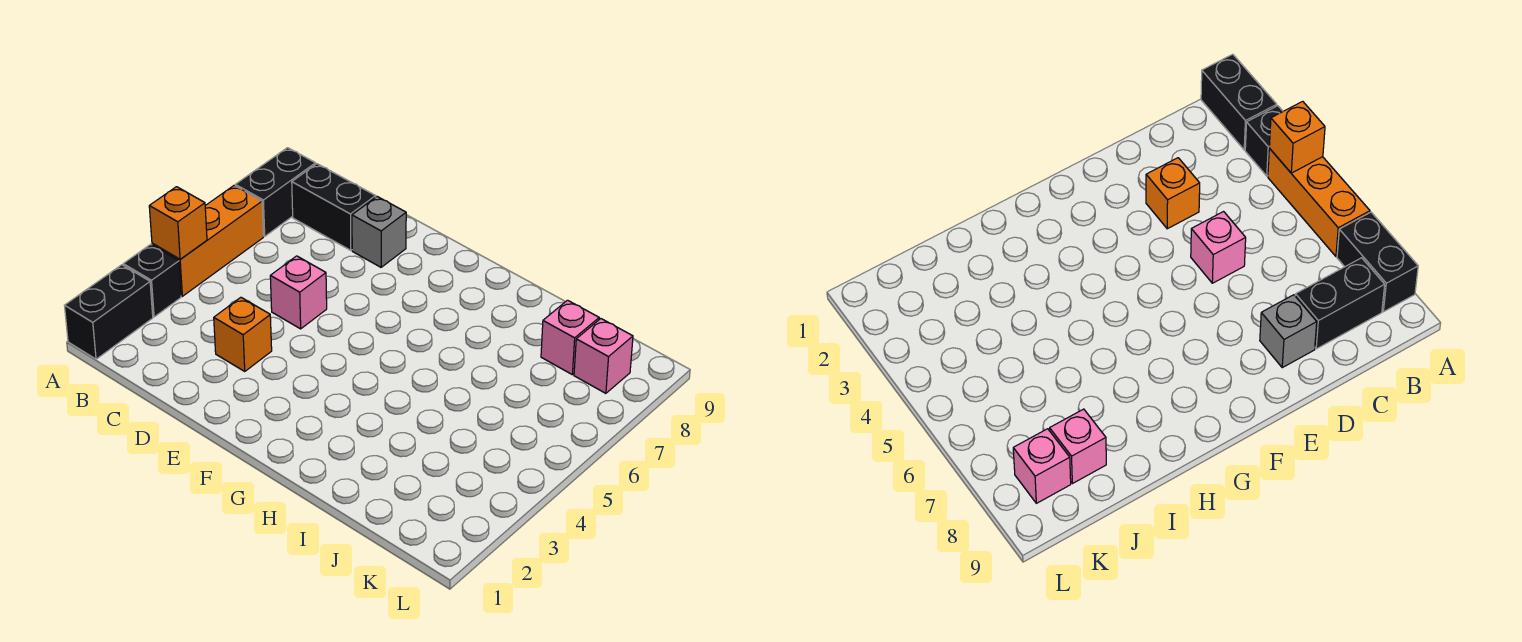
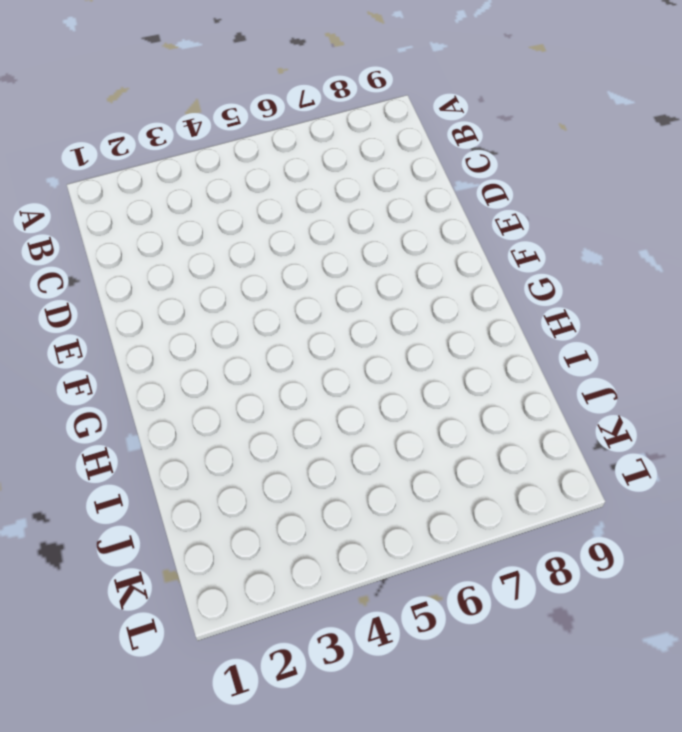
none -> black brick A1:A2 level 1
none -> black brick A3 level 1

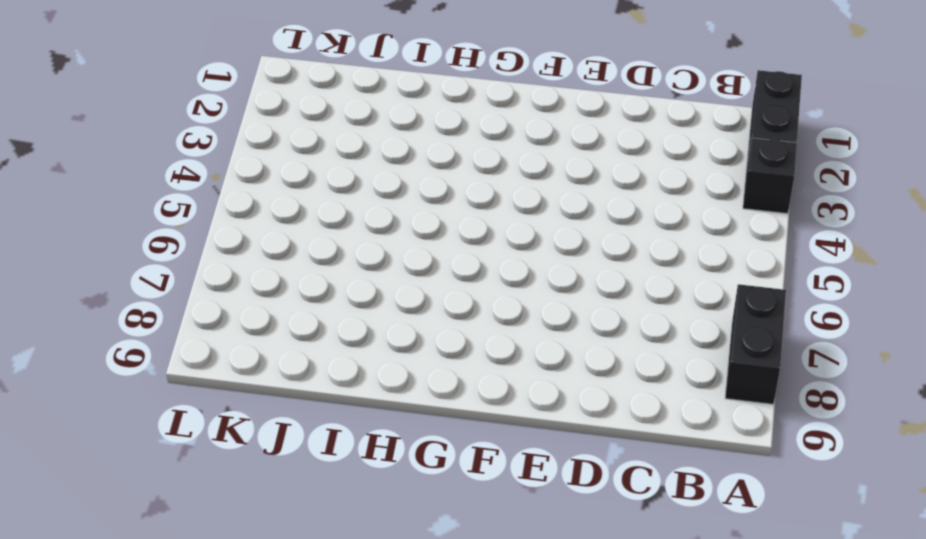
none -> orange brick A4:A6 level 1
none -> black brick B8:C8 level 1

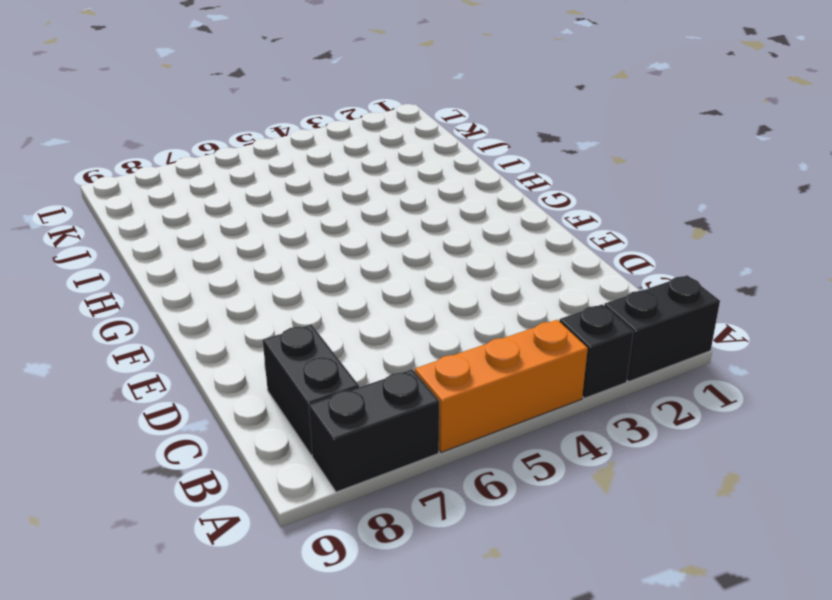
none -> orange brick D3 level 1
none -> pink brick D5 level 1

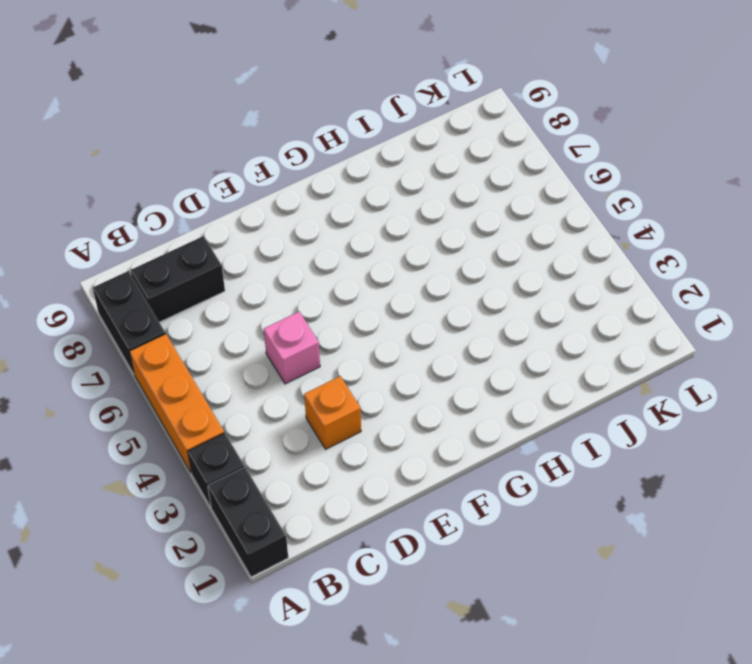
none -> grey brick D8 level 1
none -> pink brick J8 level 1

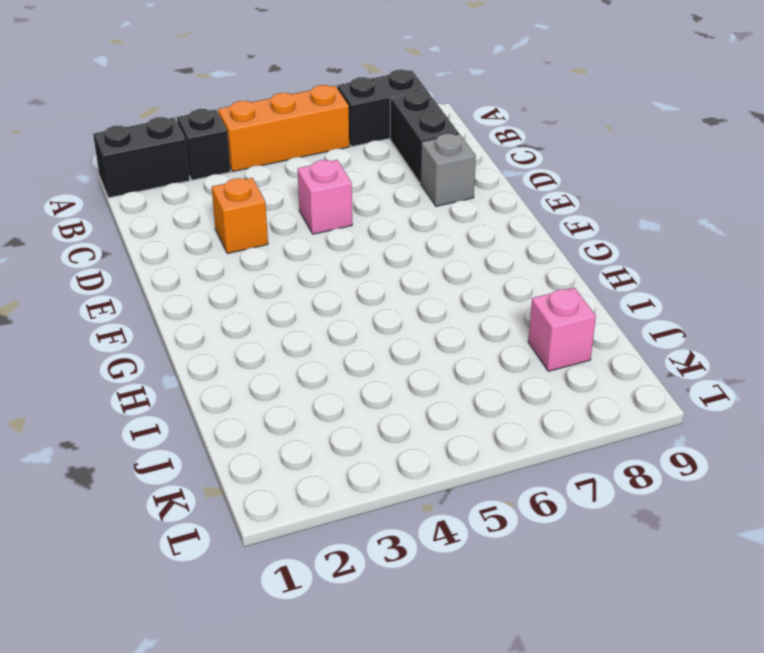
none -> pink brick K8 level 1
none -> orange brick A4 level 2

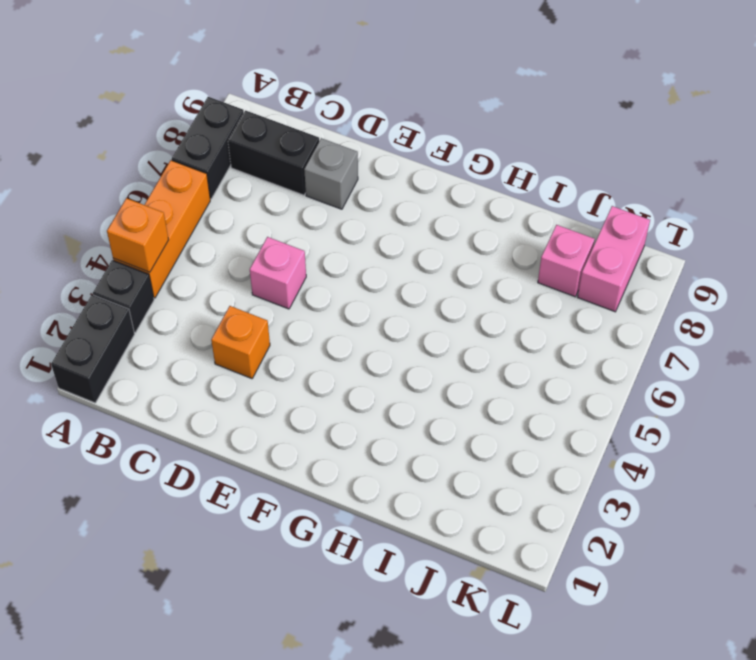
pink brick K8:K9 level 1 -> pink brick K8 level 1

